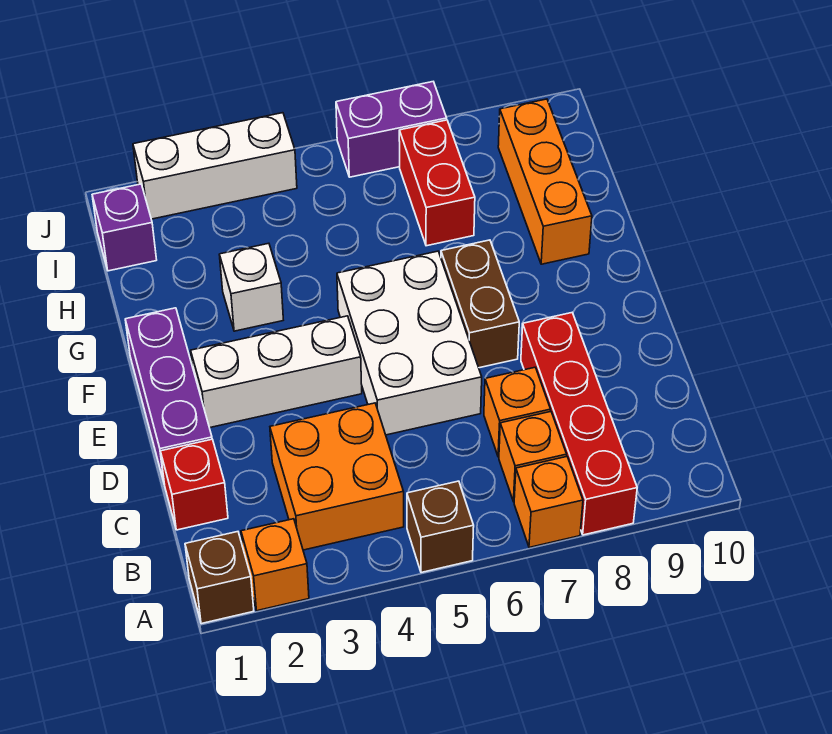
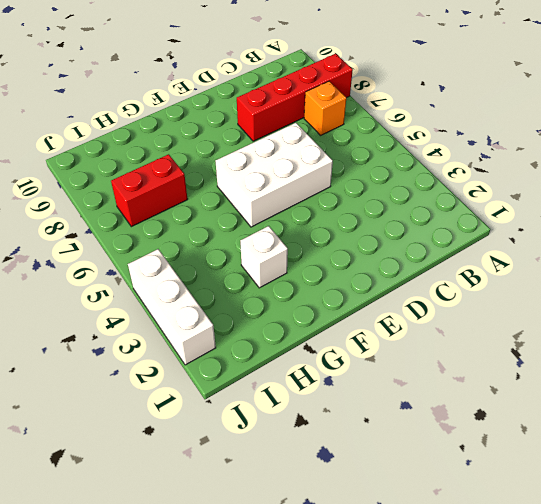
none -> brown brick A1 level 1
none -> orange brick A2 level 1
none -> brown brick A5 level 1

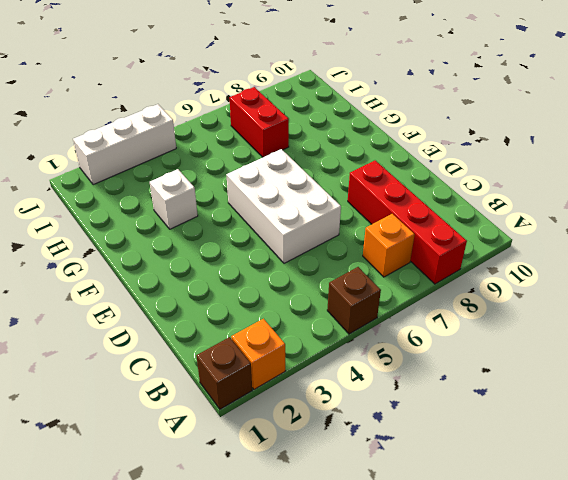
none -> orange brick A7 level 1
none -> orange brick B3:C4 level 1
none -> red brick C1 level 1

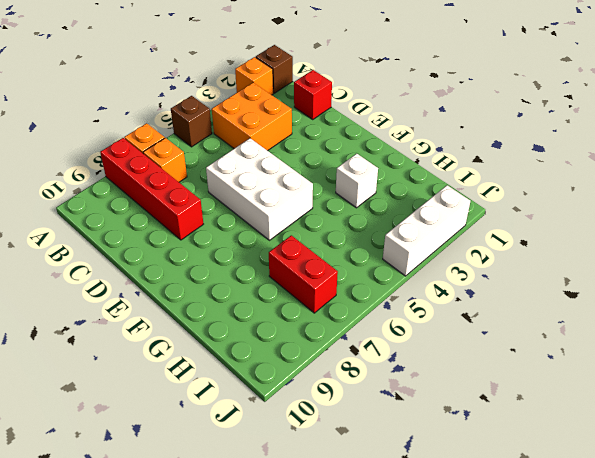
none -> orange brick C7 level 1
none -> purple brick D1:F1 level 1
none -> white brick E2:E4 level 1

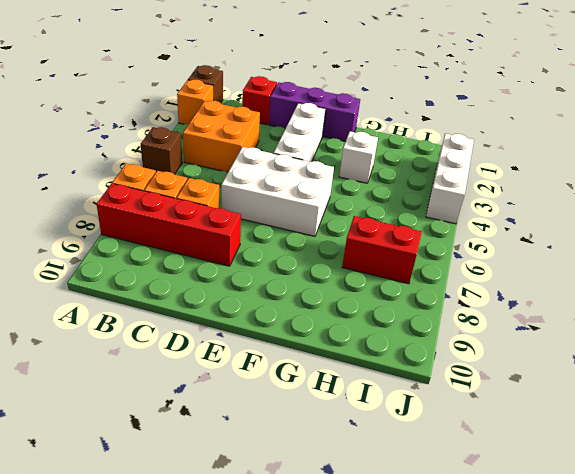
none -> brown brick E7:F7 level 1
none -> orange brick G9:I9 level 1
none -> purple brick I1 level 1

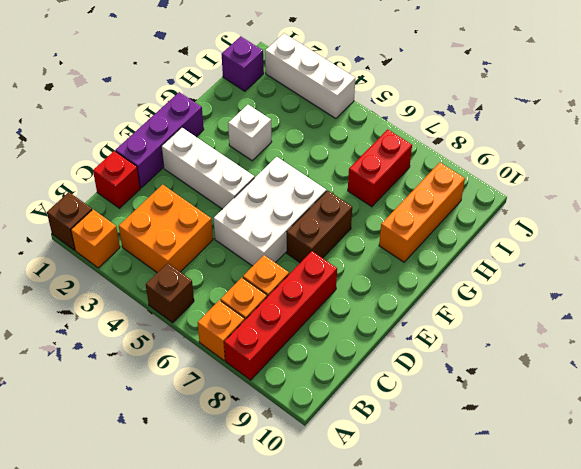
none -> purple brick J6:J7 level 1

